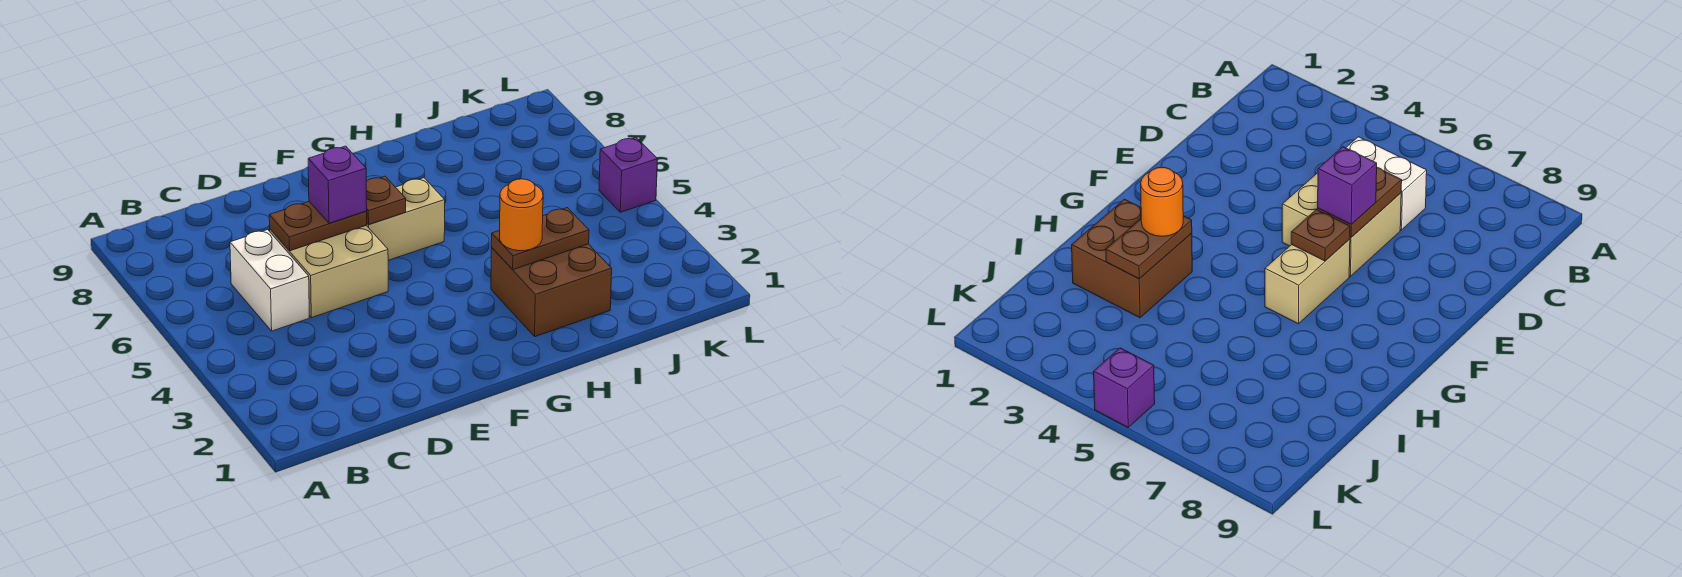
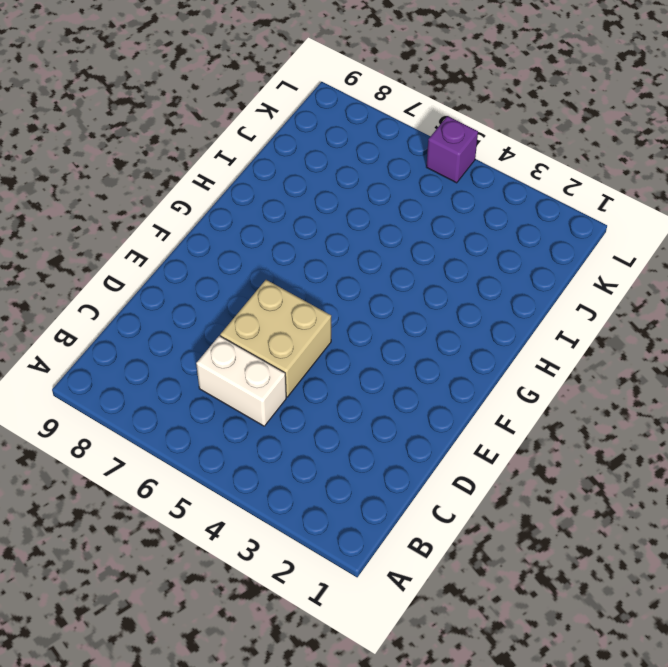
none -> tan brick F6:G6 level 1
none -> brown brick H2:I3 level 1

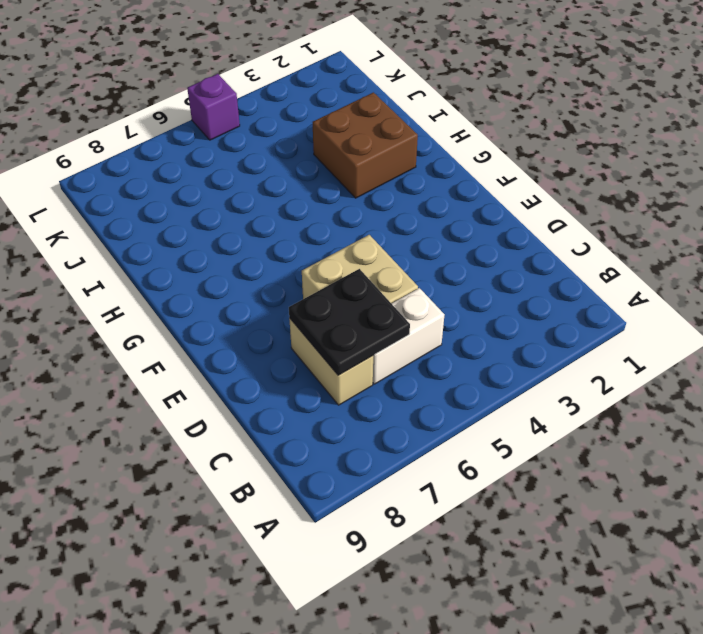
black plate C6:D7 level 2 -> brown plate D6:E6 level 2
tan brick C7:D7 level 1 -> tan brick F6:G6 level 1
none -> brown plate F6 level 2
none -> brown plate H3:I3 level 2

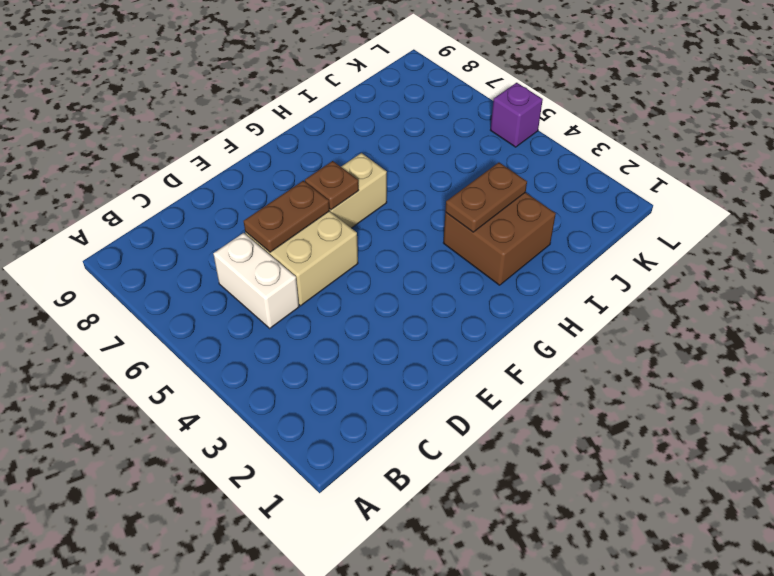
none -> purple brick E6 level 3
none -> orange round brick H3 level 3

